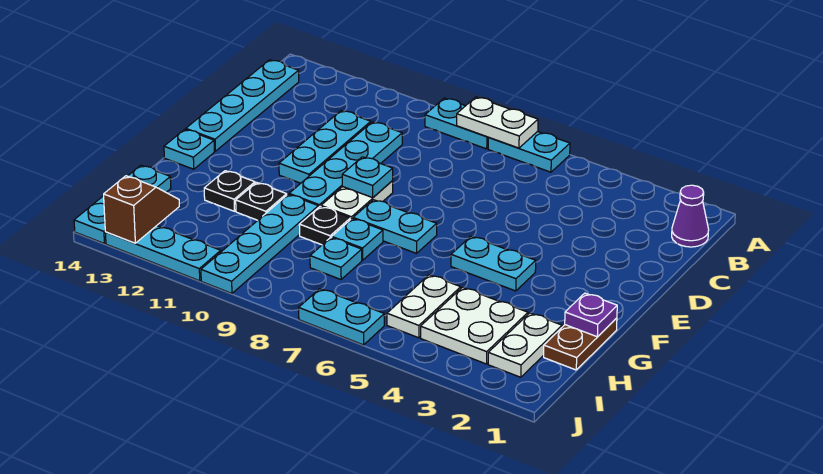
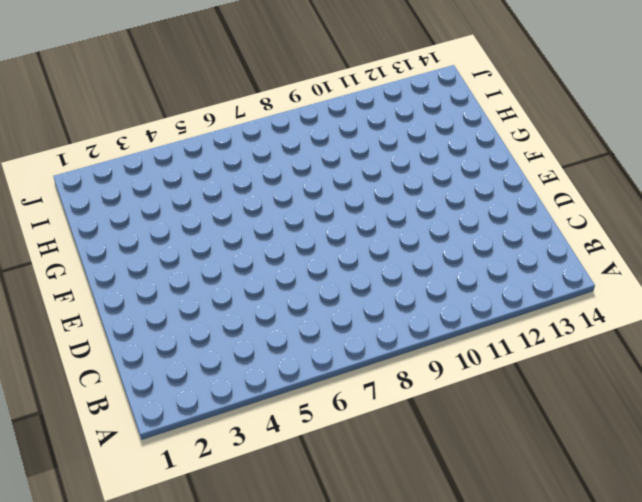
none -> cyan plate A6:A7 level 1
none -> cyan plate A8:A9 level 1
none -> purple cone B1 level 1

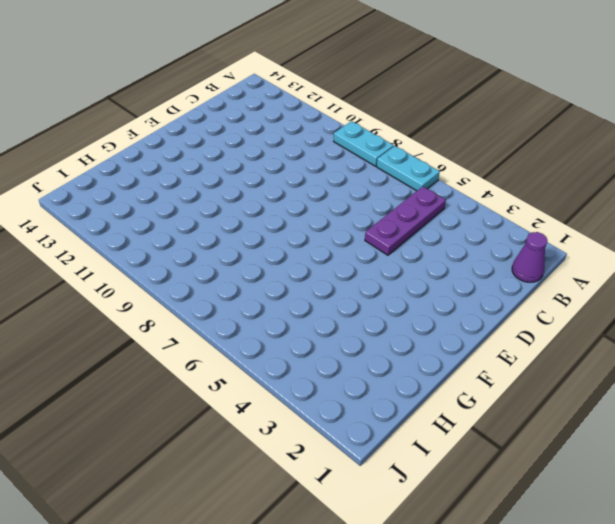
purple plate B5:D5 level 1 -> none
none -> cyan plate B14:E14 level 1
none -> cyan plate C10:F10 level 1
none -> cyan plate C11:E11 level 1

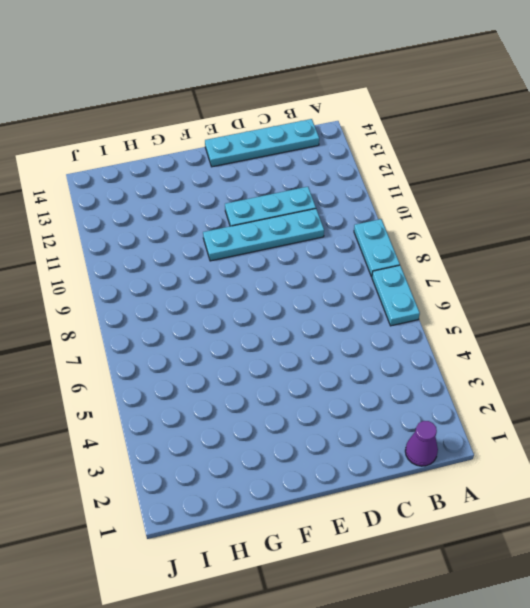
none -> white plate E9:F9 level 1
none -> cyan plate F4:F5 level 1
none -> cyan plate F7:F8 level 1

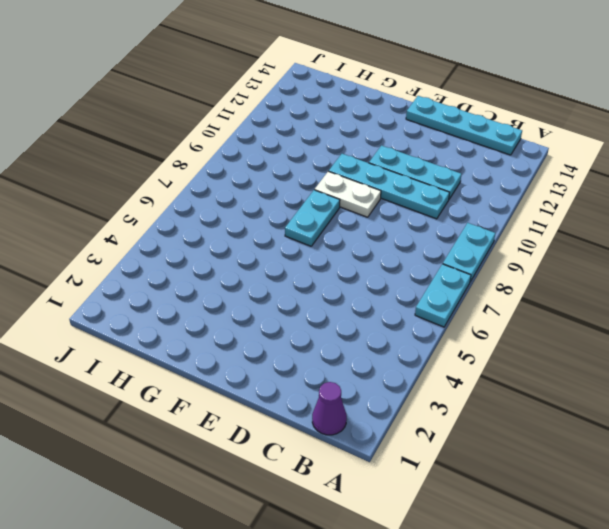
none -> cyan plate F4:F5 level 1
none -> cyan plate F14 level 1
none -> brown plate G1:H1 level 1

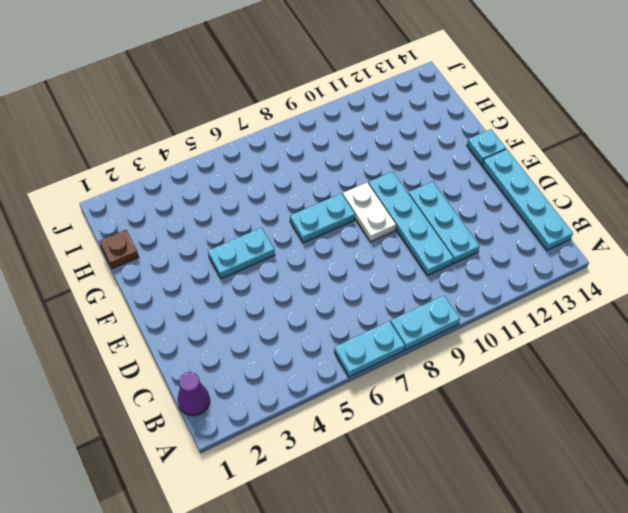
brown plate H1 level 1 -> brown plate G1:H1 level 1
none -> cyan plate G8 level 1
none -> black plate G9 level 1
none -> cyan plate G10:J10 level 1

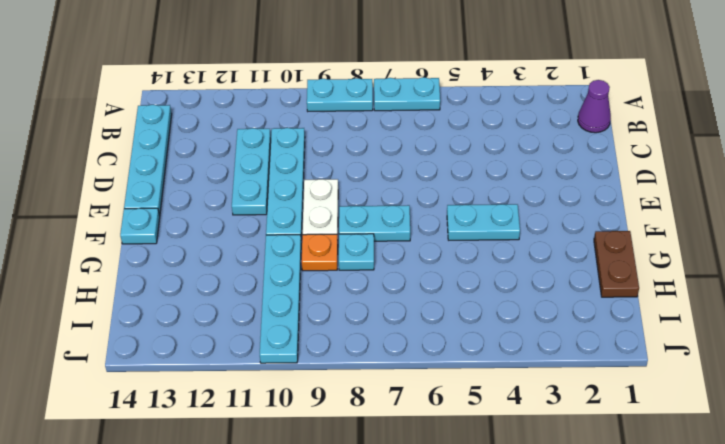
orange plate G9 level 1 -> black plate G9 level 1
none -> black plate G11 level 1
none -> black plate G12 level 1
none -> white plate H2:I2 level 1

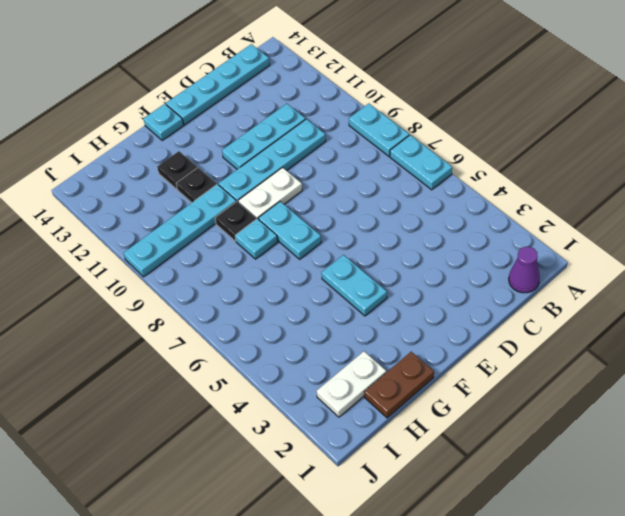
none -> white plate H3:I4 level 1
none -> white plate H5:I5 level 1
none -> cyan plate H8 level 1

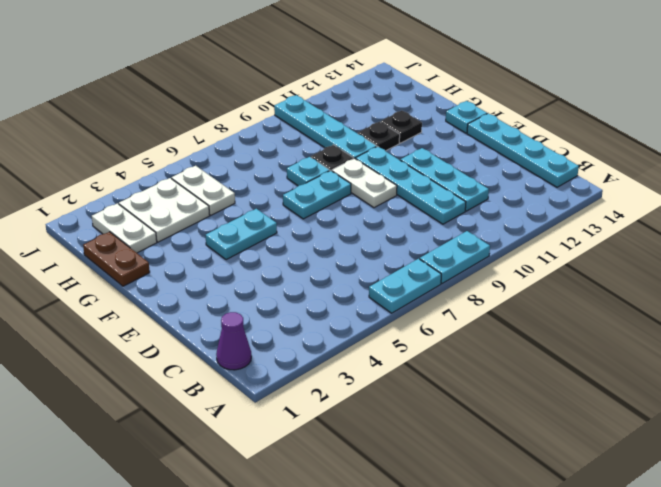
none -> cyan plate H8 level 1
none -> cyan plate H14:J14 level 1
none -> cyan plate J6:J7 level 1

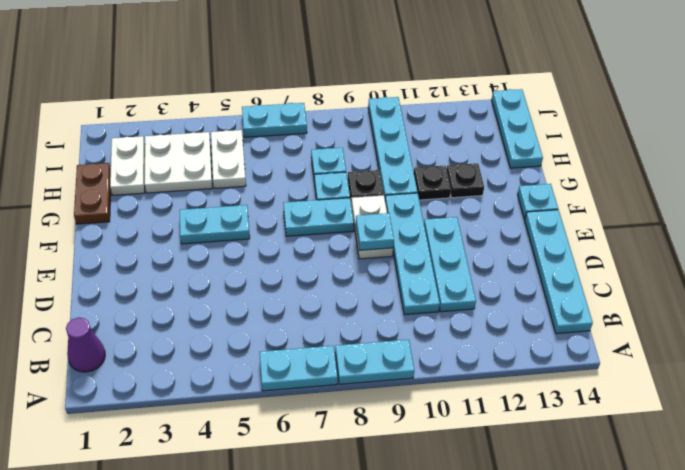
none -> cyan plate J11:J13 level 1
none -> white plate A7:A8 level 2
none -> purple plate G1 level 2

